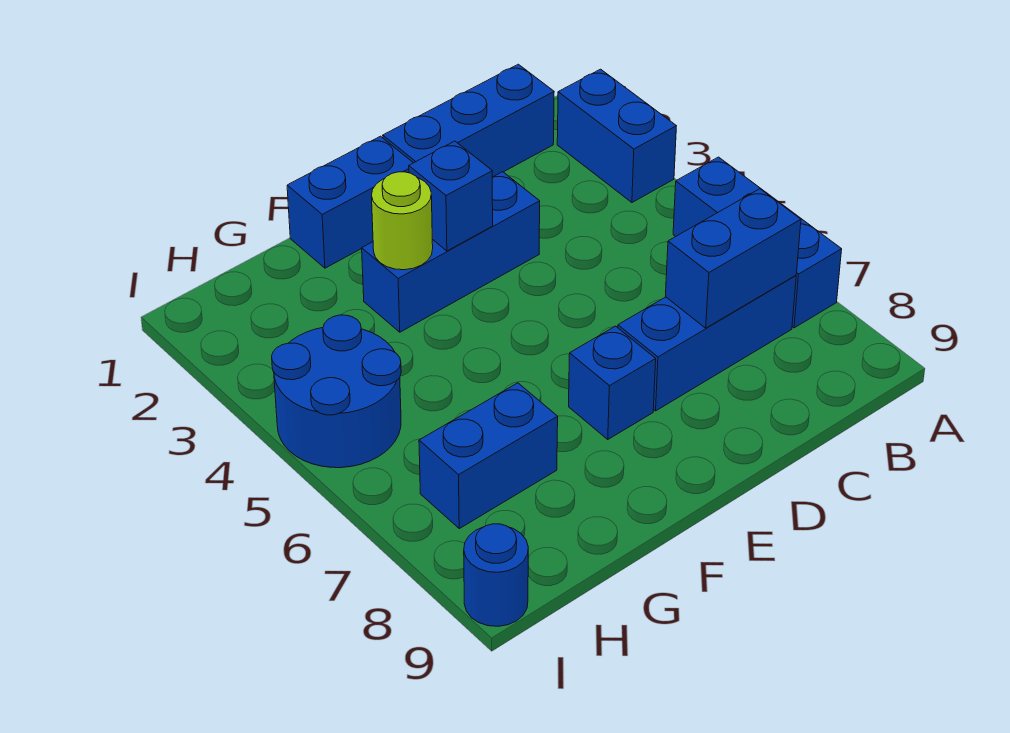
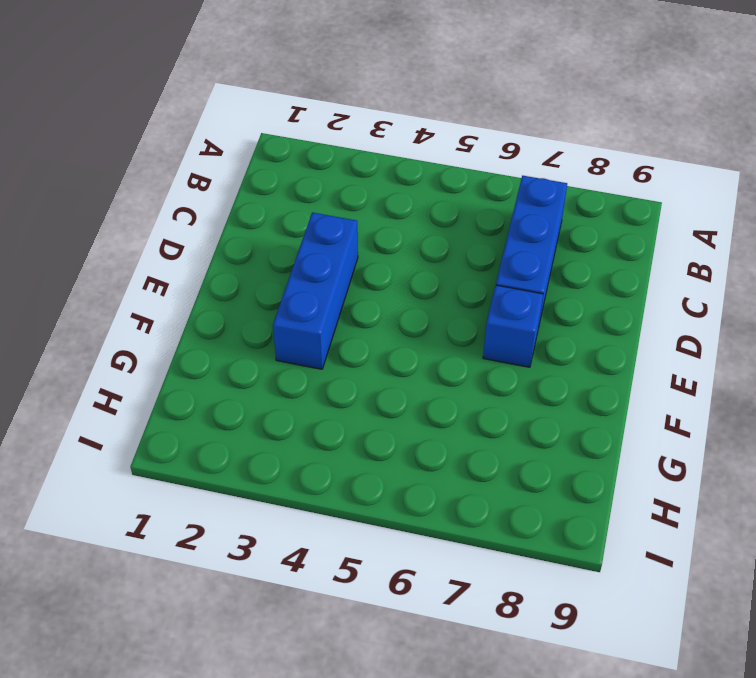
none -> blue brick A2:A3 level 1
none -> blue brick A5:A7 level 1
none -> blue brick B1:D1 level 1

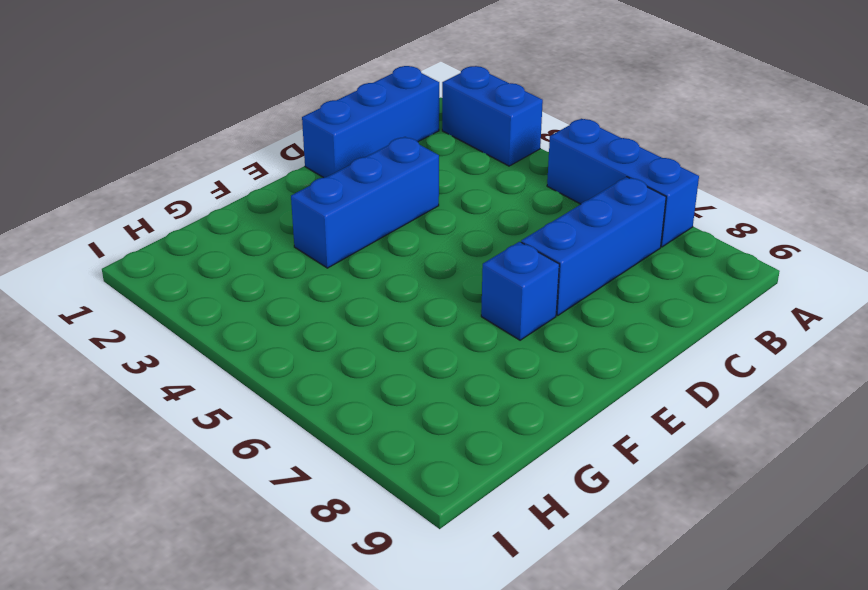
none -> blue brick E1:F1 level 1
none -> blue brick G7:H7 level 1
none -> blue round brick H4:I5 level 1

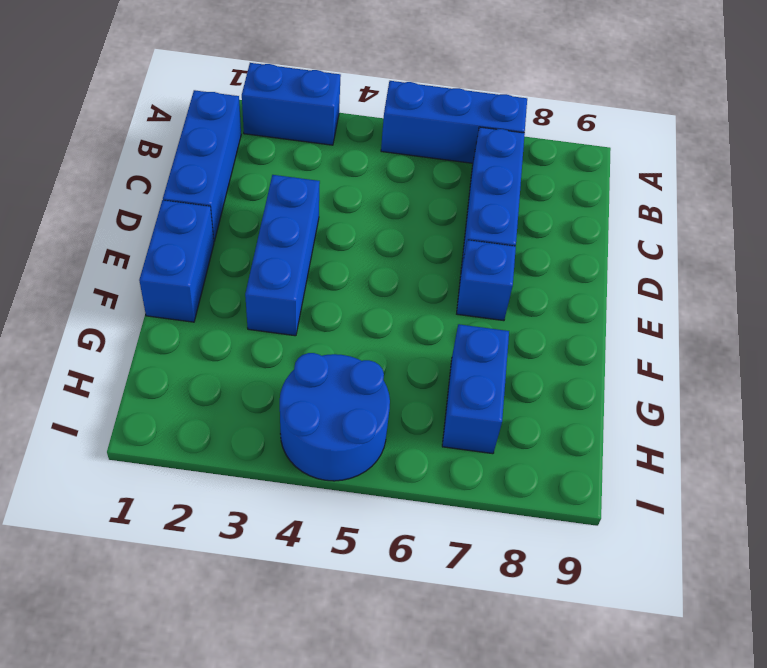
none -> blue round brick I9 level 1
none -> blue brick B7:C7 level 2
none -> blue brick E3 level 2

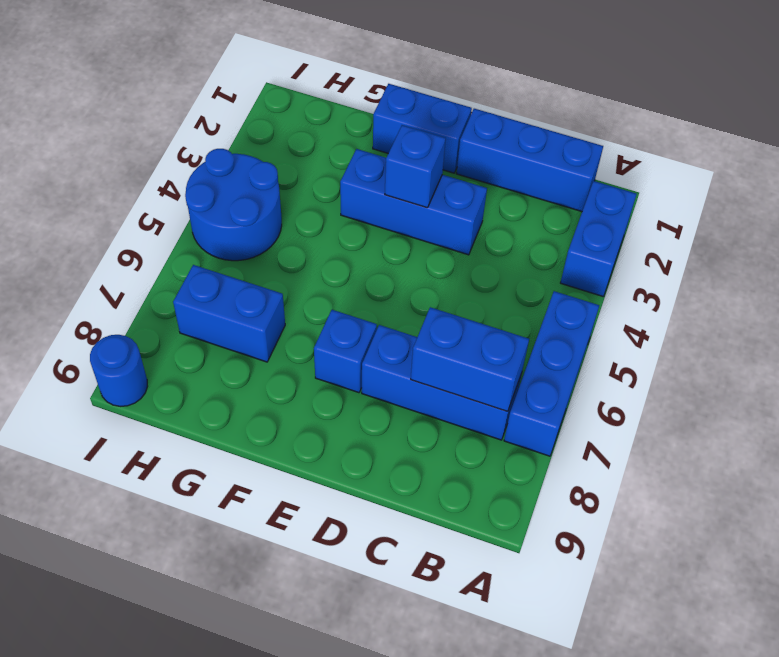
none -> lime round brick F3 level 2

